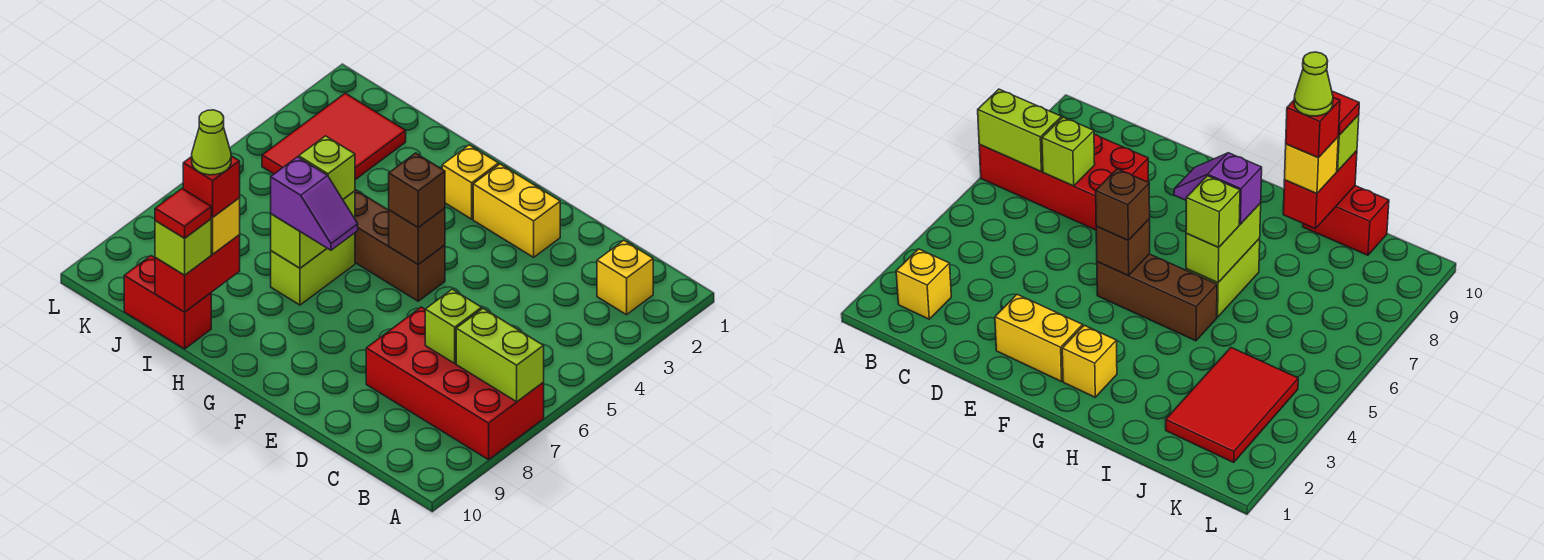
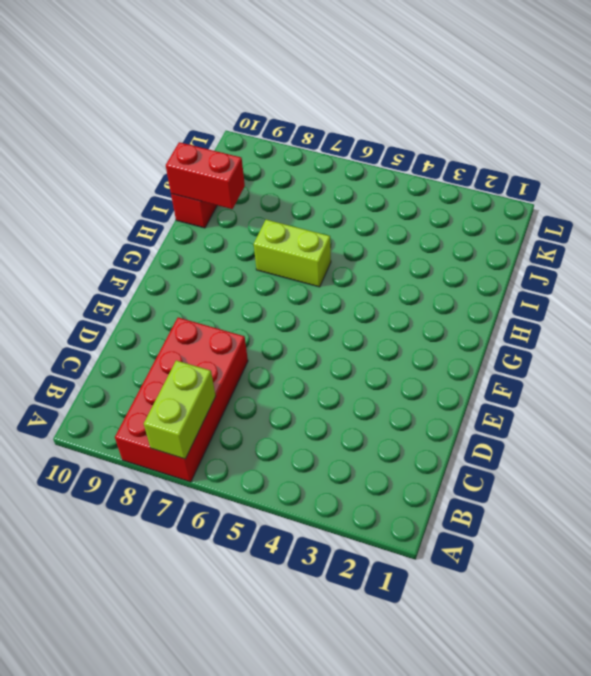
none -> yellow brick B2 level 1
none -> yellow brick E2:F2 level 1
none -> brown brick F5:H5 level 1

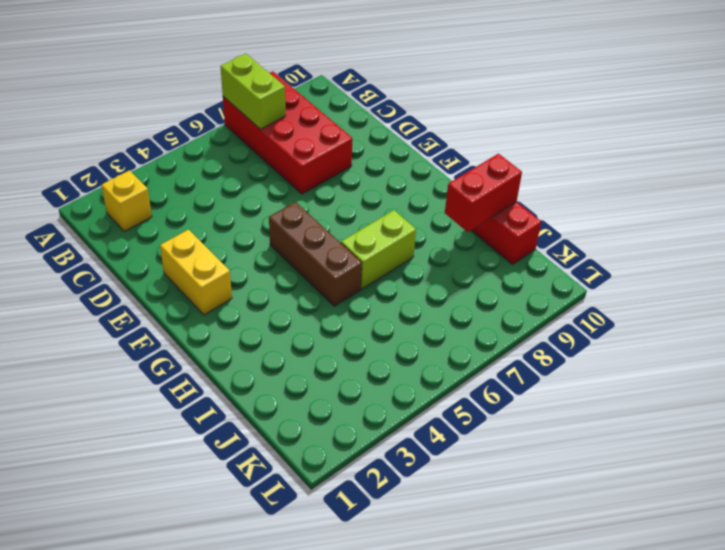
none -> yellow brick G2 level 1
none -> red tile J2:K4 level 1
none -> lime brick C7 level 2

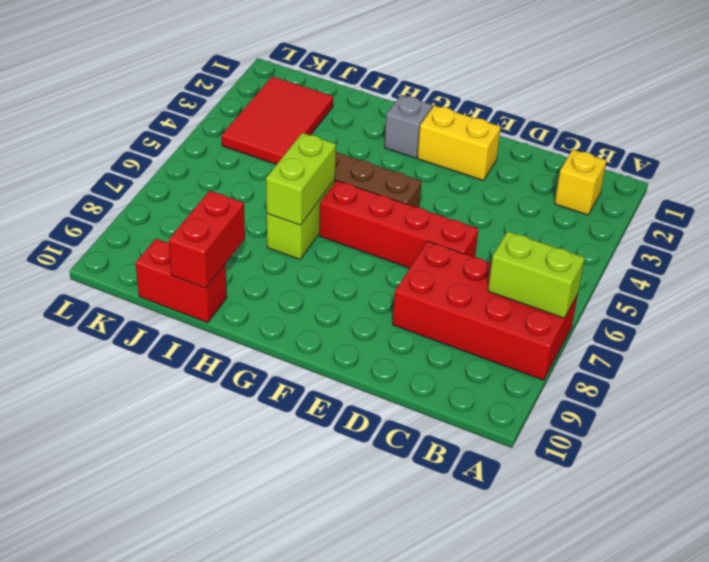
red brick D6:G6 level 1 -> none
grey brick G2 level 1 -> yellow brick G2 level 1
none -> lime brick C7 level 2
none -> brown brick F5 level 2
none -> brown brick F5 level 3

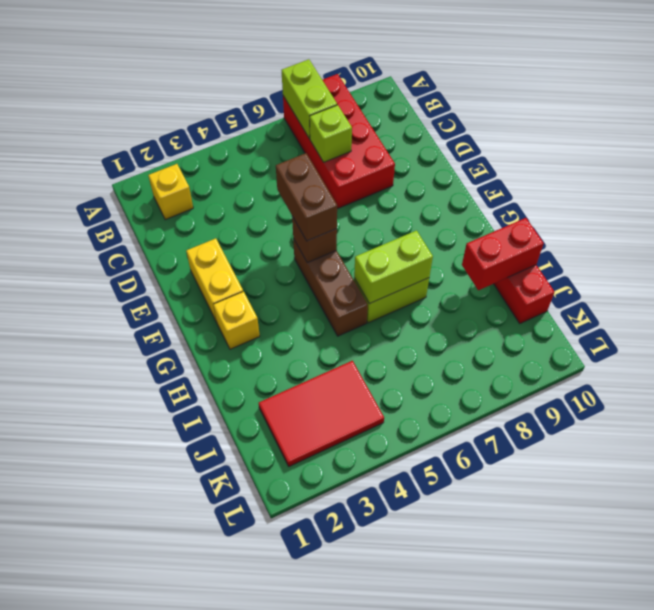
brown brick E5:F5 level 3 -> brown brick F5 level 3
none -> purple slope G7:H7 level 3 top H
none -> lime brick H6 level 3
none -> yellow brick I9 level 3

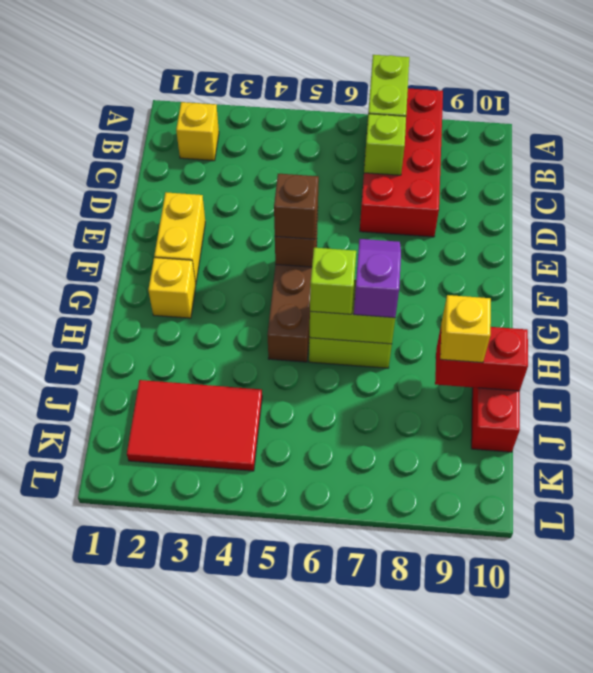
none -> lime brick I10 level 3
none -> red brick I9 level 4
none -> red tile I10 level 4

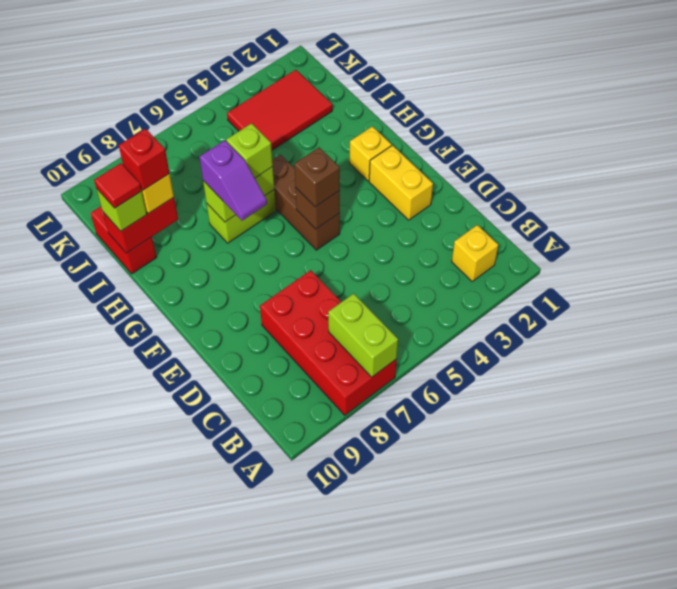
none -> lime brick C7 level 2
none -> lime cone I9 level 5

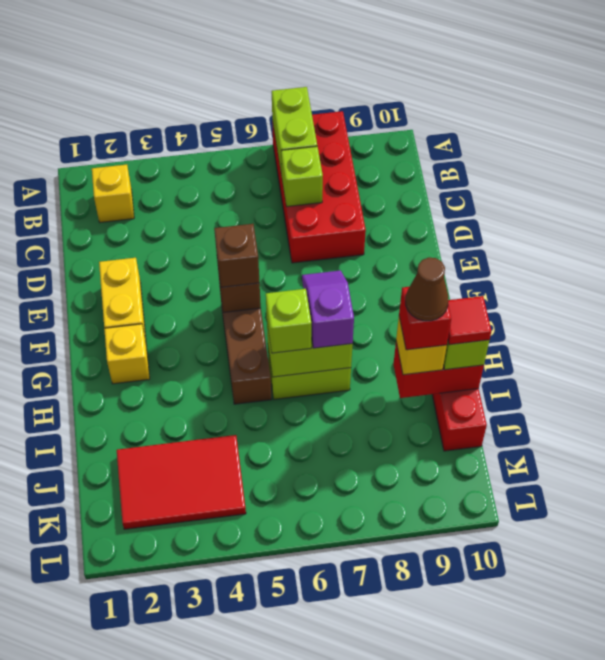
brown cone I9 level 5 -> lime cone I9 level 5

